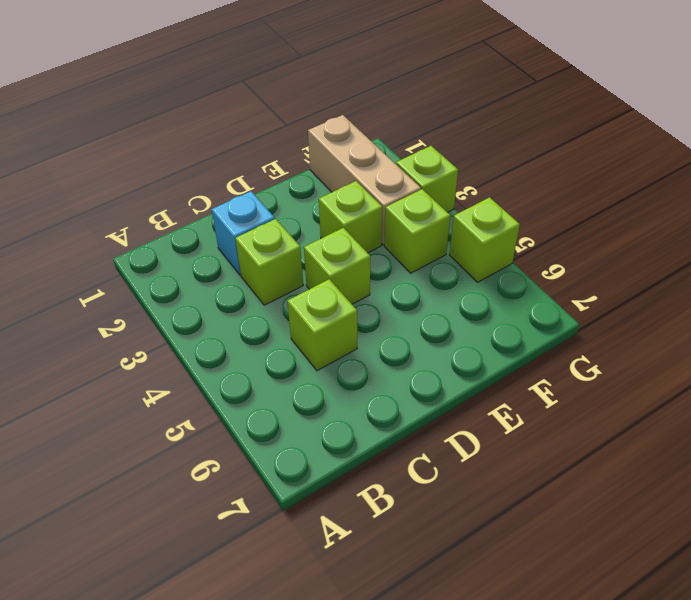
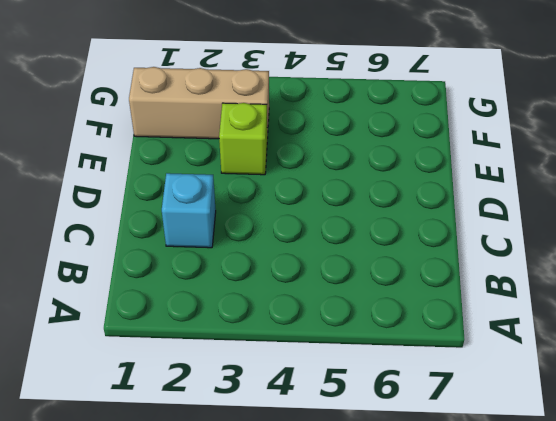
none -> lime brick C3 level 1
none -> lime brick C5 level 1

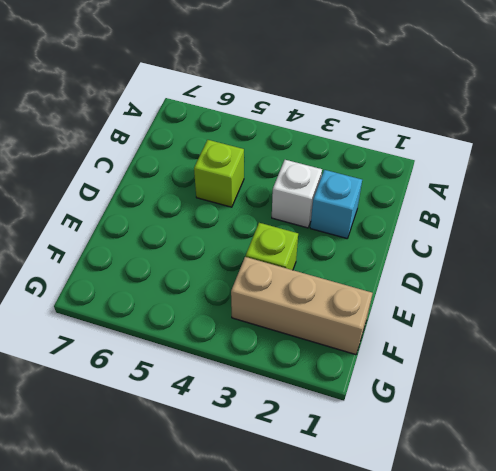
white brick C3 level 1 -> lime brick C3 level 1
none -> lime brick D4 level 1
none -> lime brick F4 level 1

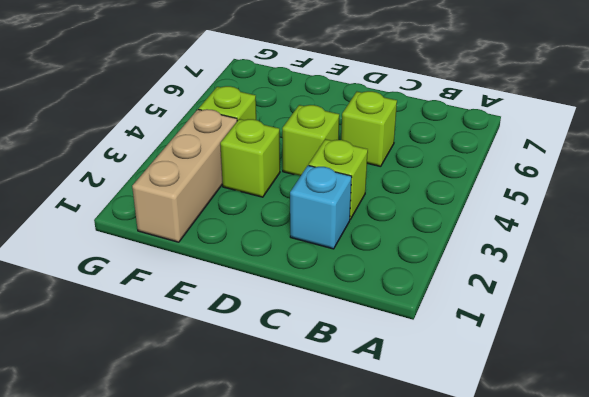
none -> lime brick G3 level 1
none -> lime brick G5 level 1

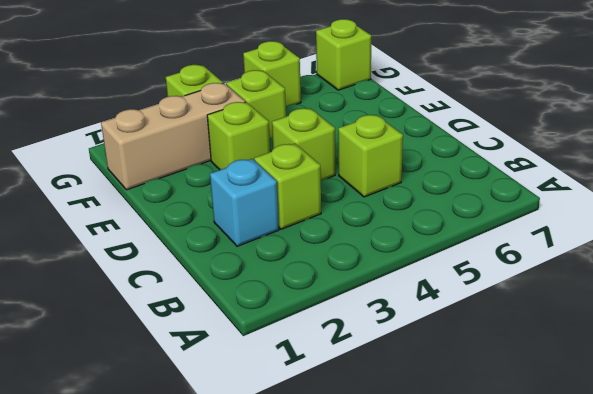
lime brick G7 level 1 -> none

